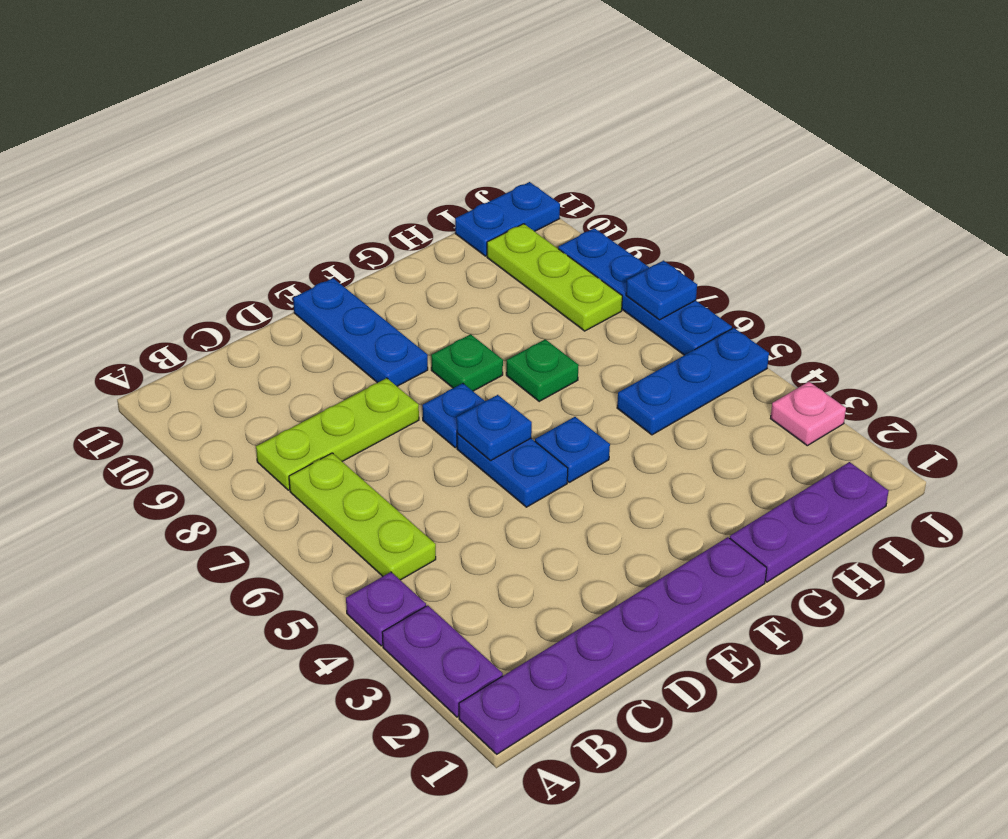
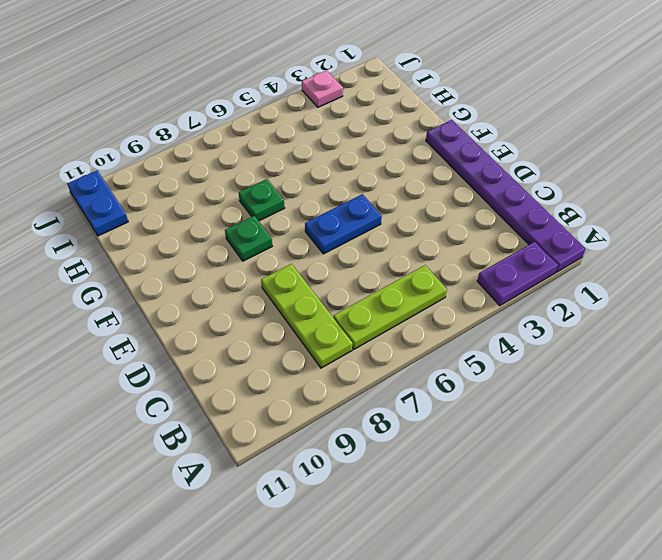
none -> purple plate A4 level 1
none -> blue plate E7 level 1
none -> blue plate E9:E11 level 1

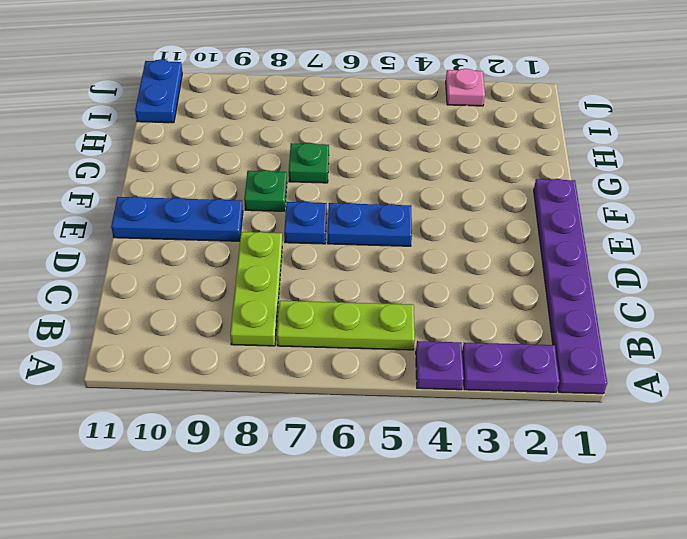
none -> blue plate F5 level 1
none -> purple plate G1:I1 level 1
none -> blue plate H5:J5 level 1

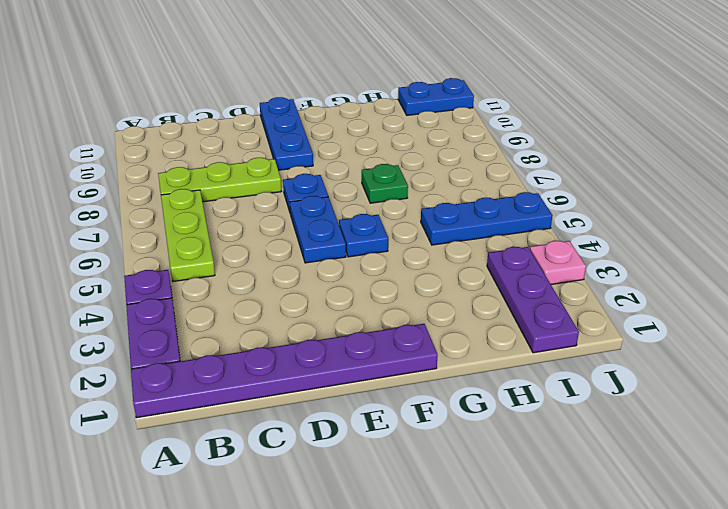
purple plate I1:I3 level 1 -> purple plate G1:I1 level 1
none -> green plate F8 level 1
none -> lime plate I8:I10 level 1
none -> blue plate J6:J9 level 1

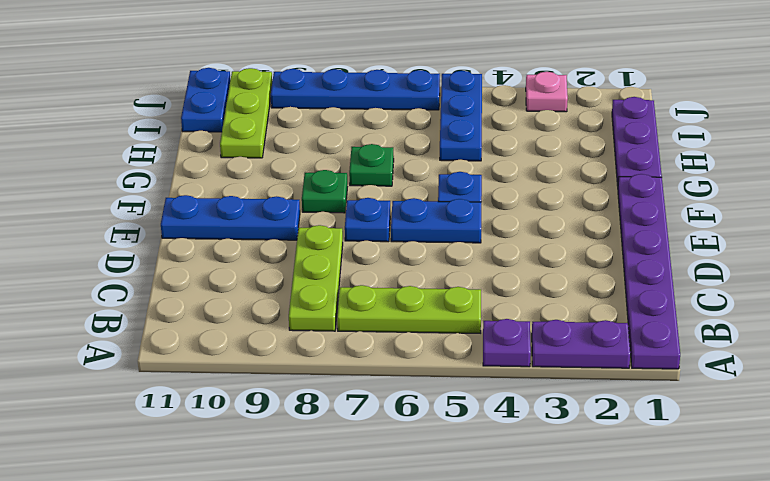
lime plate H10:J10 level 1 -> lime plate I8:I10 level 1
none -> blue plate E6 level 2
none -> blue plate J7 level 2

